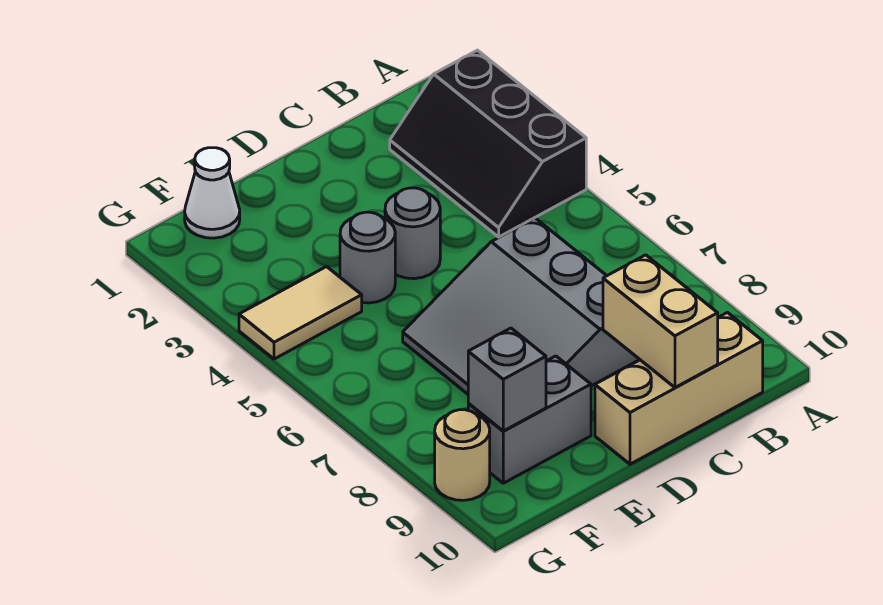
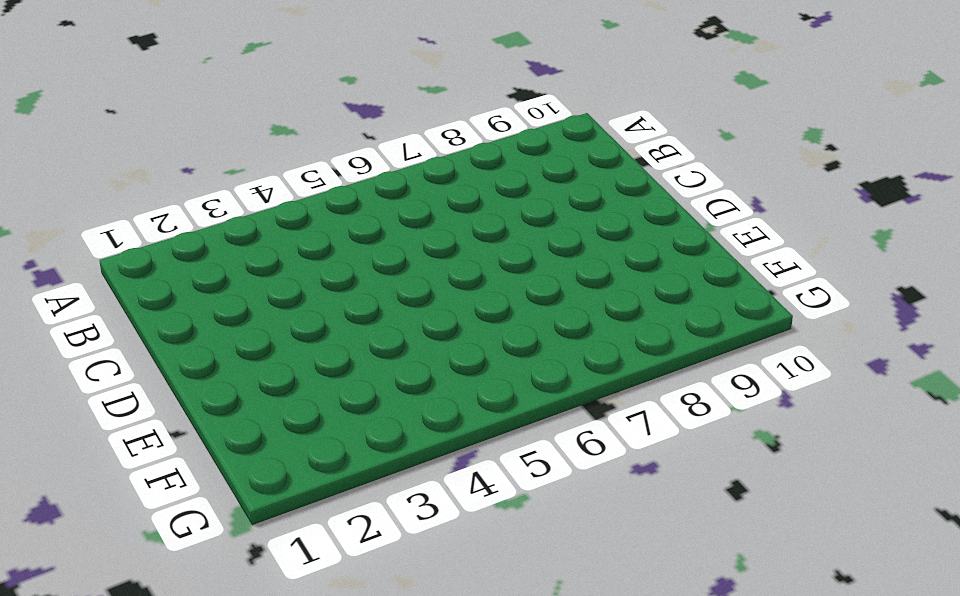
none -> black slope A2:B4 level 1 top A
none -> tan brick B10:D10 level 1

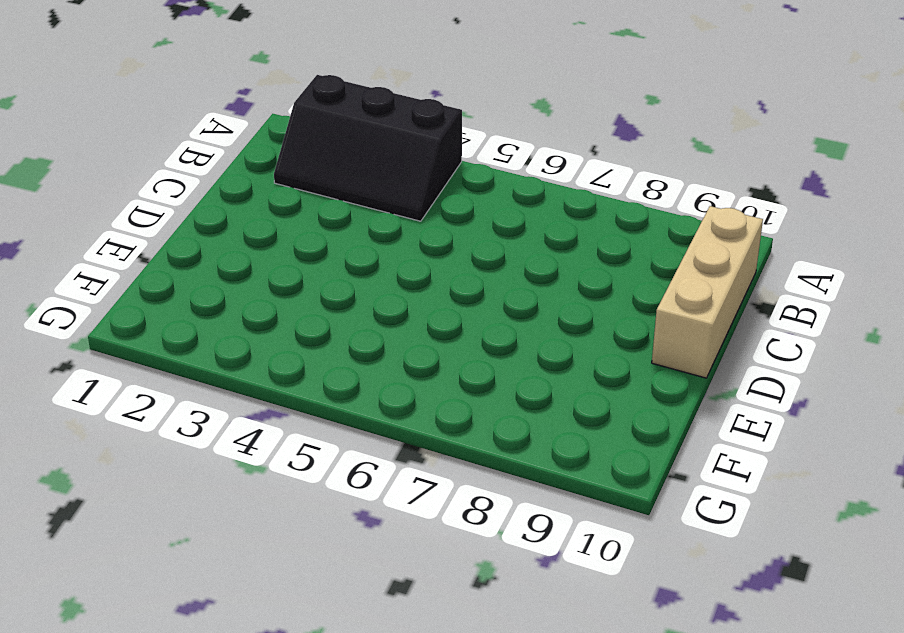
none -> grey slope C6:E8 level 1 top C
none -> grey round brick D4 level 1

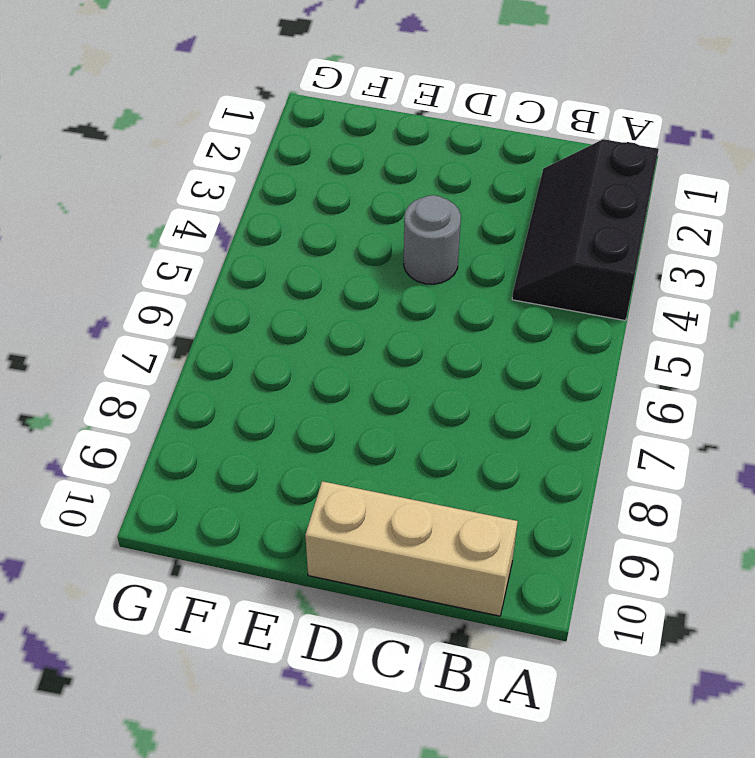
none -> grey slope C6:E8 level 1 top C
none -> grey round brick E4 level 1

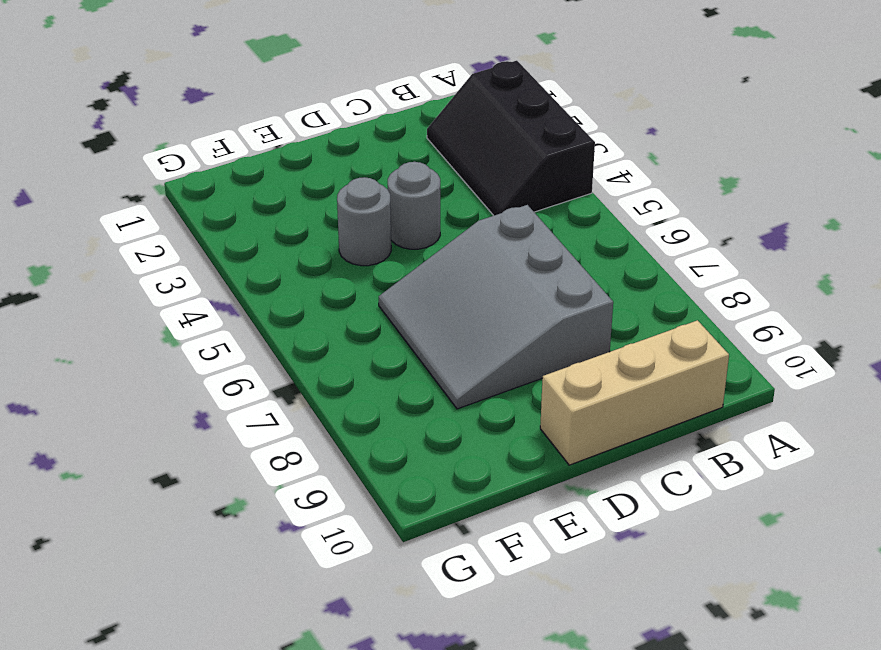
none -> grey brick E9:F9 level 1
none -> white cone F1 level 1

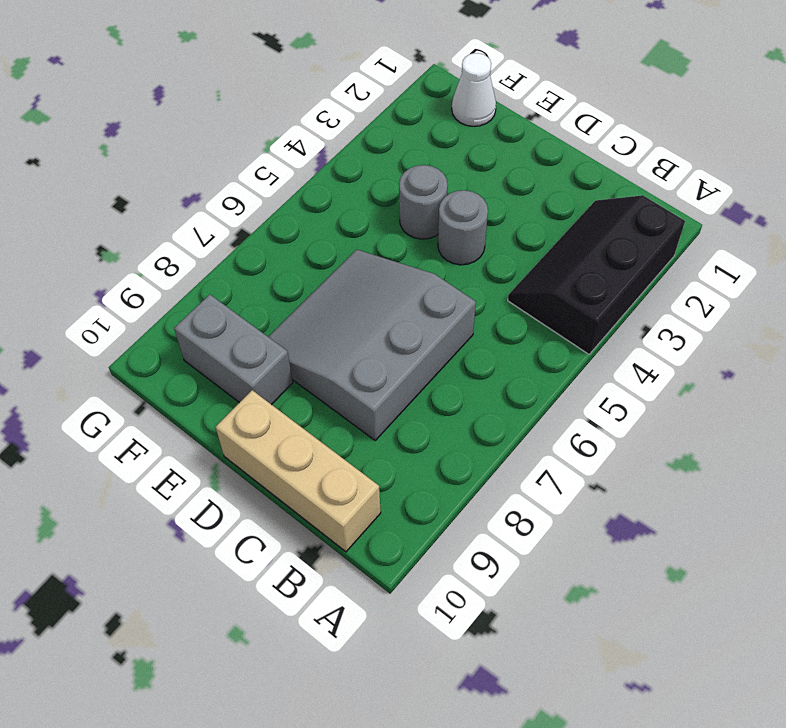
none -> tan tile F4:G4 level 1
none -> tan round brick G9 level 1

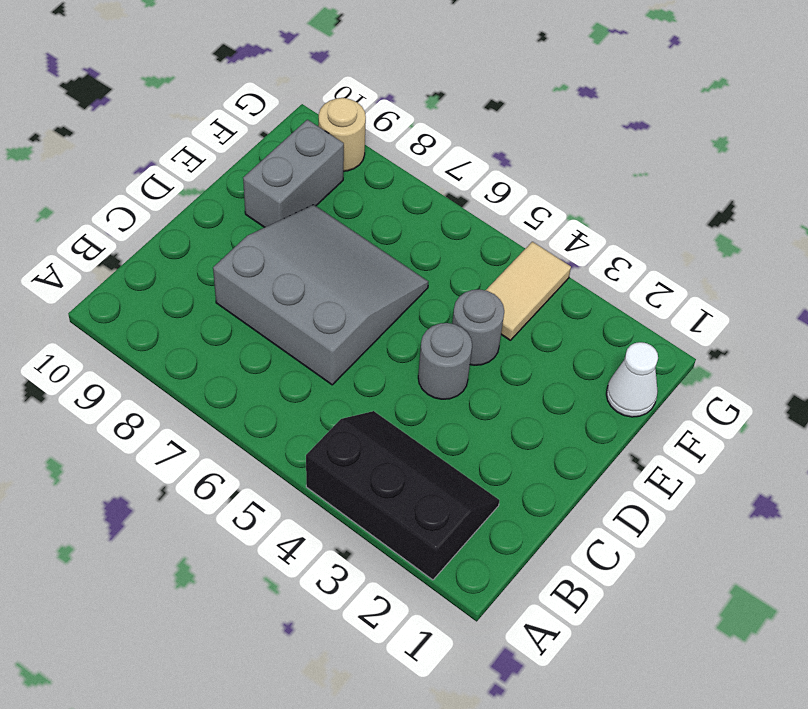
none -> tan brick B10:D10 level 1
none -> tan brick C9:C10 level 2

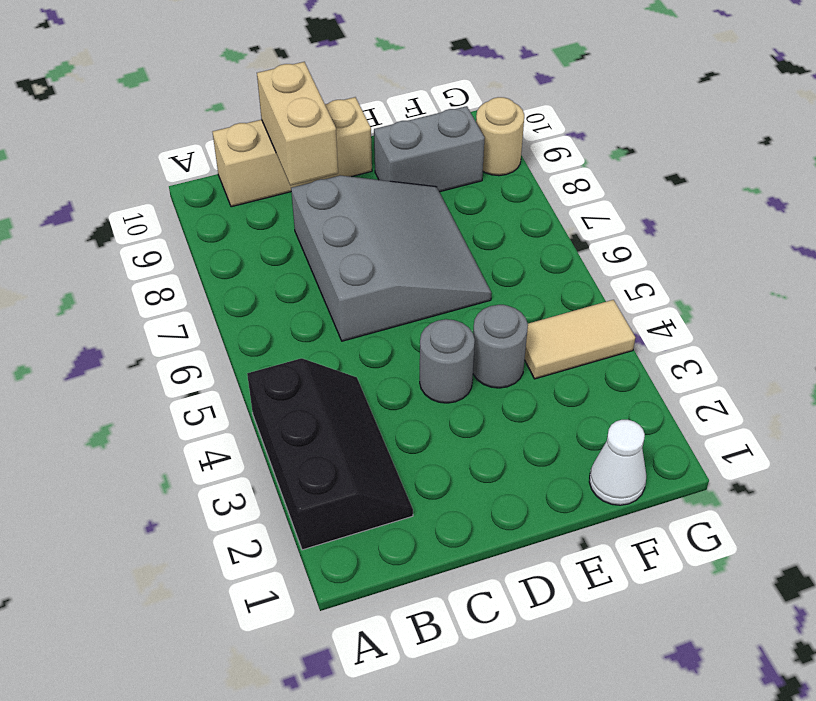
none -> grey brick F9 level 2

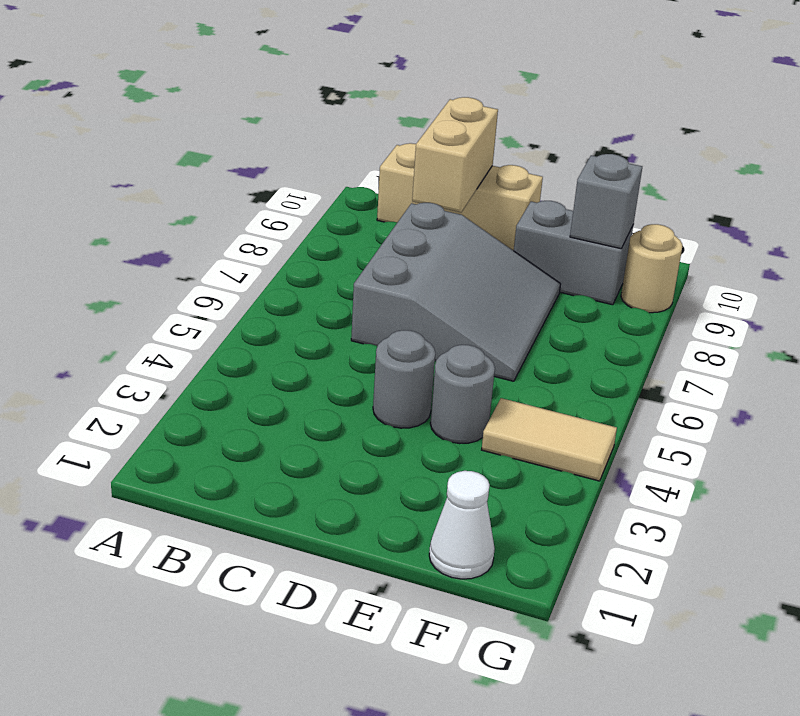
none -> black slope A2:B4 level 1 top A

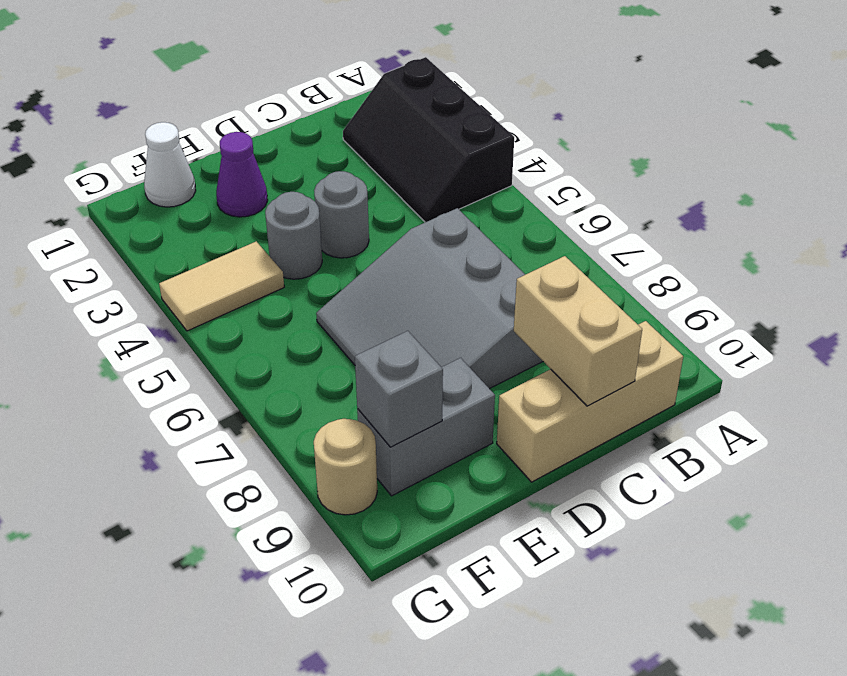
purple cone E2 level 1 -> none

